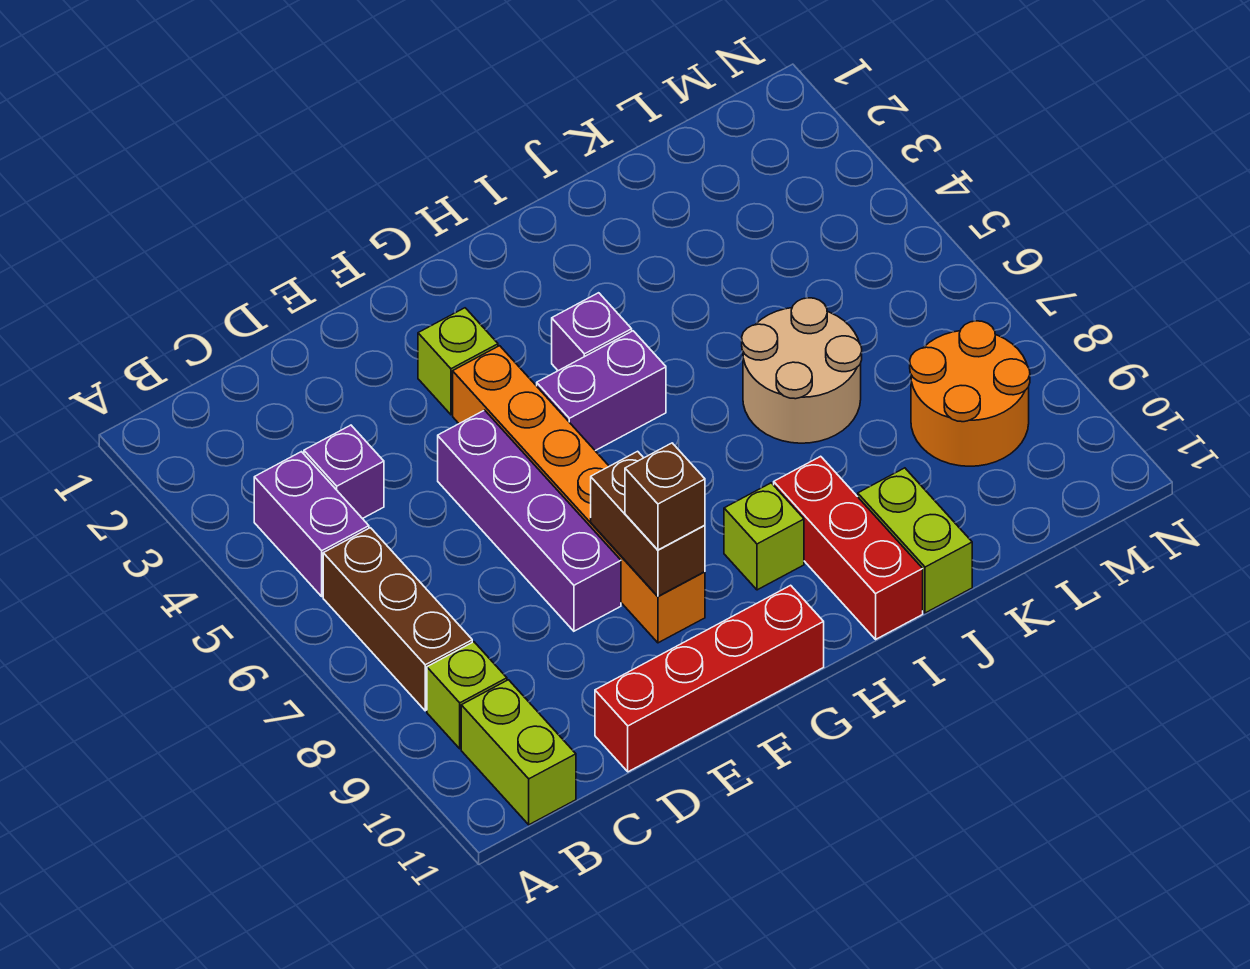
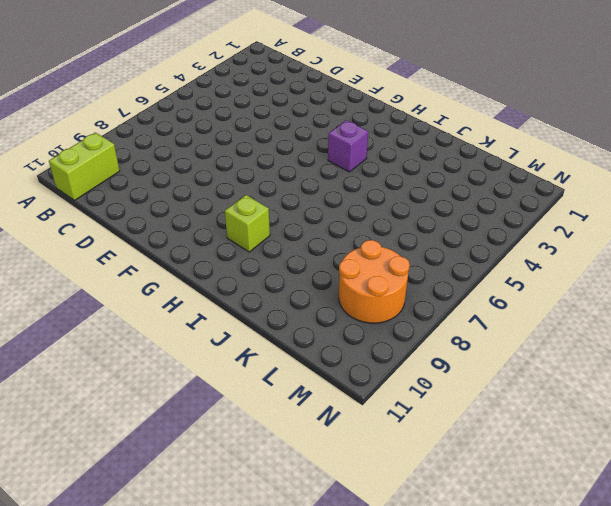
none -> purple brick B4:B5 level 1
none -> brown brick B6:B8 level 1
none -> lime brick B9 level 1

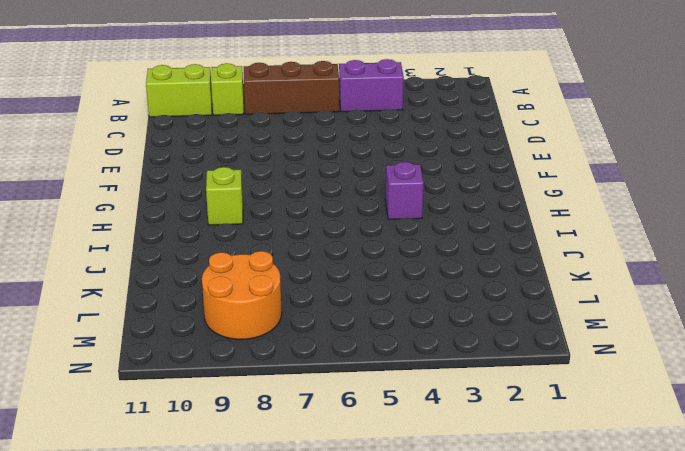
none -> purple brick C4 level 1
none -> red brick D11:G11 level 1
none -> purple brick E5:E8 level 1

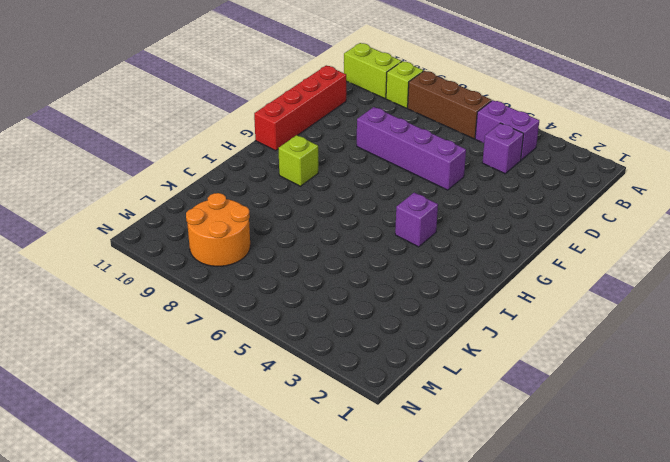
none -> lime brick F3 level 1
none -> orange brick F4:F9 level 1
none -> purple brick G5:H5 level 1

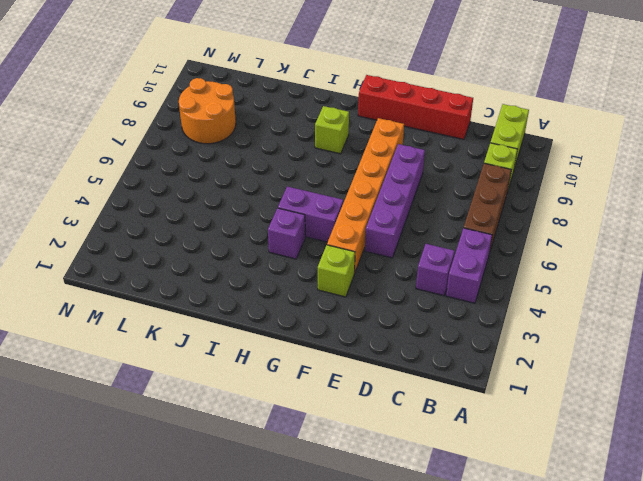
none -> red brick I9:I11 level 1
none -> tan round brick J6:K7 level 1
none -> lime brick J10:J11 level 1

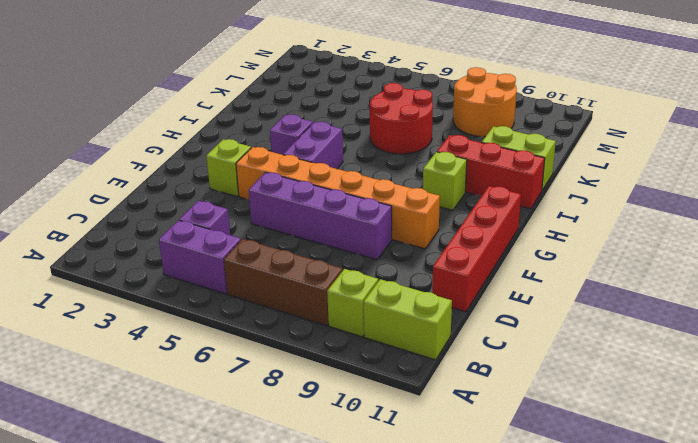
red round brick J6:K7 level 1 -> tan round brick J6:K7 level 1
none -> brown brick F8:F9 level 2
none -> brown brick F9 level 3

